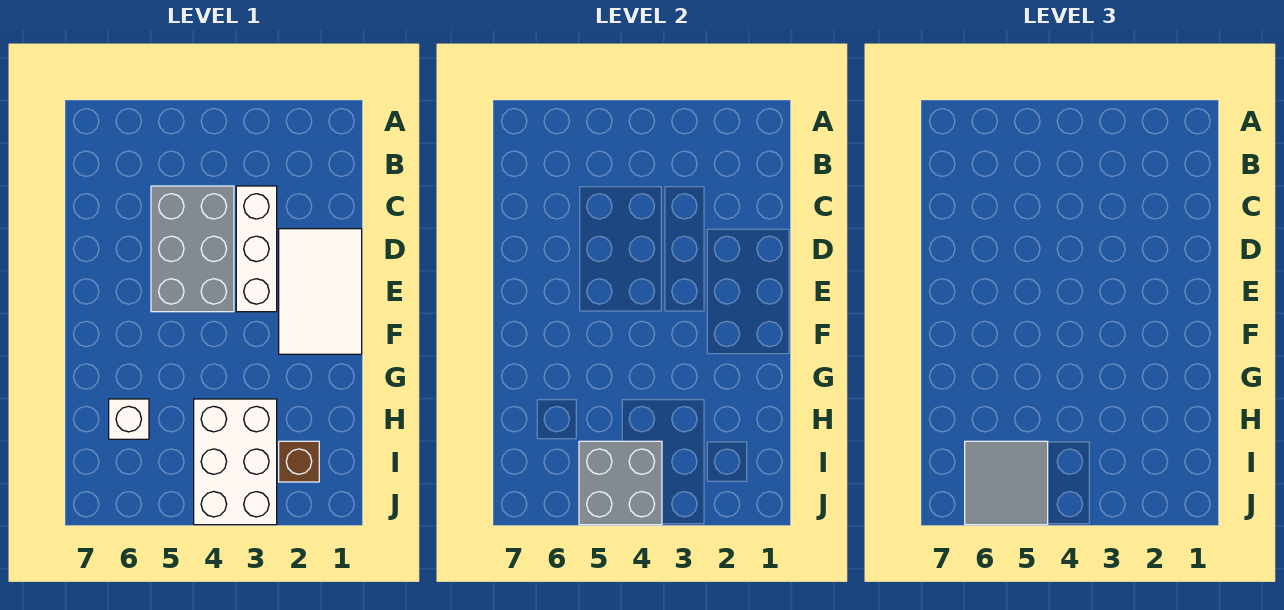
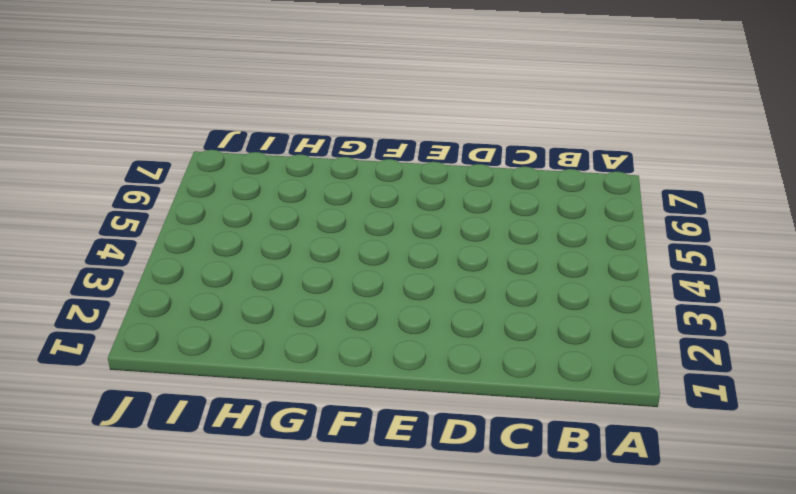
none -> white brick C3:E3 level 1
none -> grey brick C4:E5 level 1

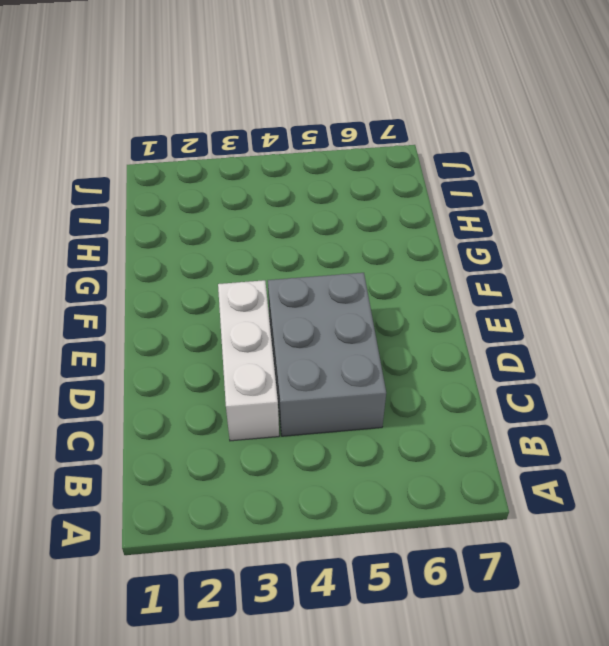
none -> white tile D1:F2 level 1
none -> white brick H3:J4 level 1

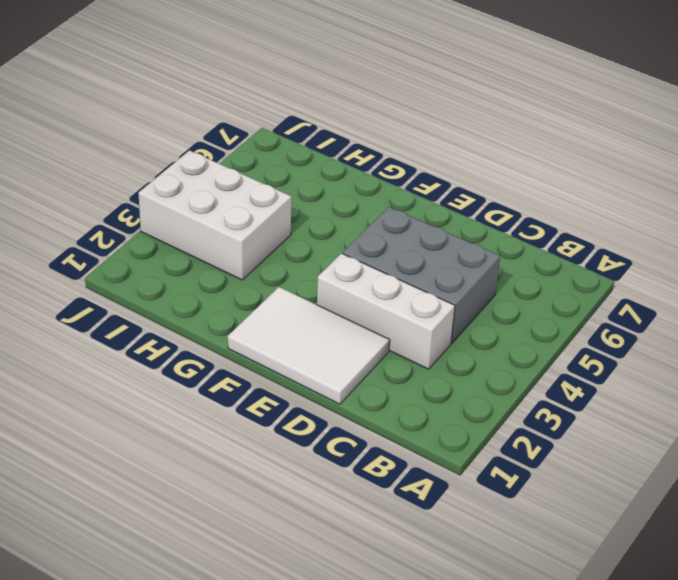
none -> white brick H6 level 1
none -> brown brick I2 level 1

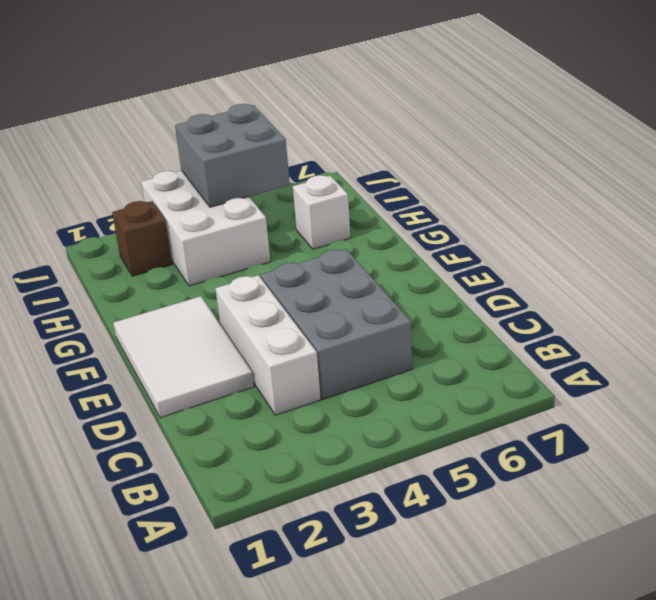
none -> grey tile I5:J6 level 3

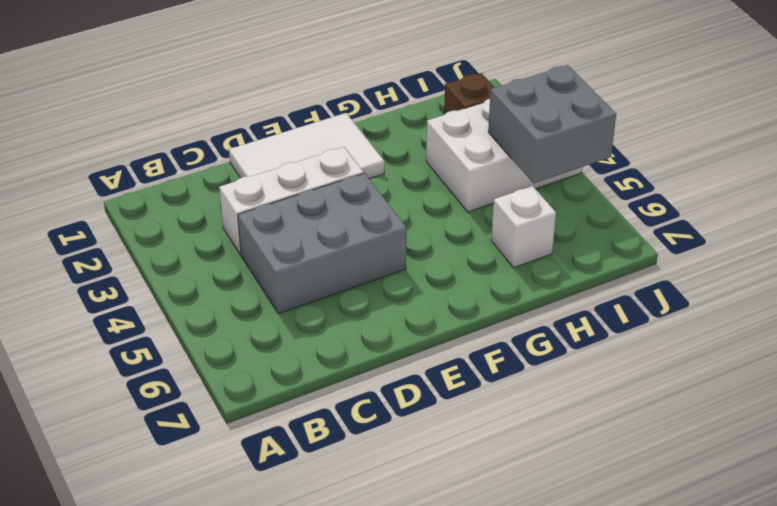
none -> grey tile I5:J6 level 3

